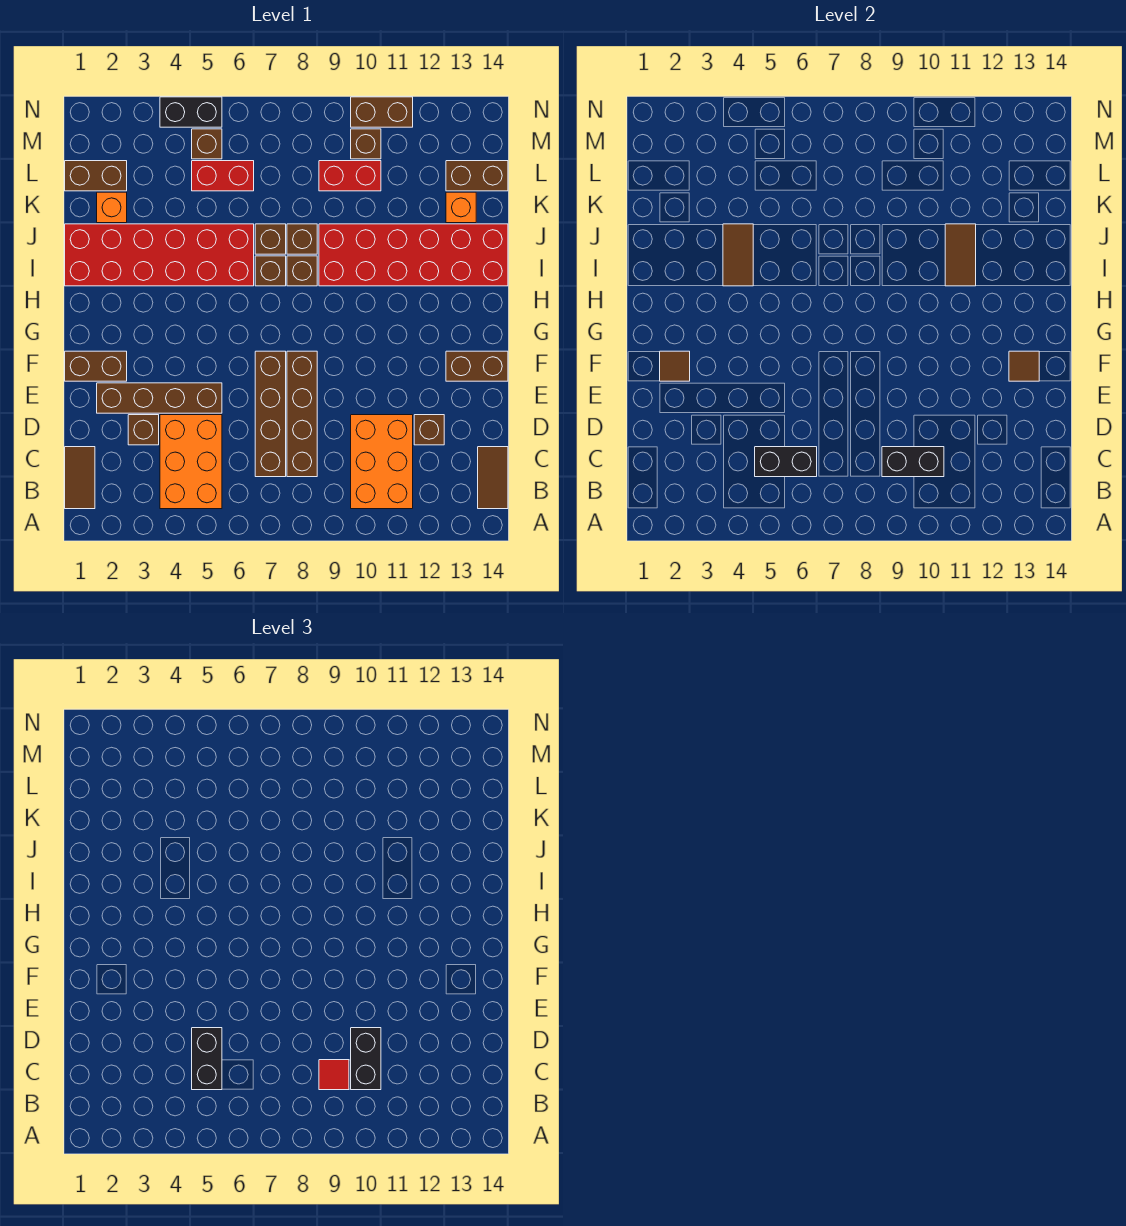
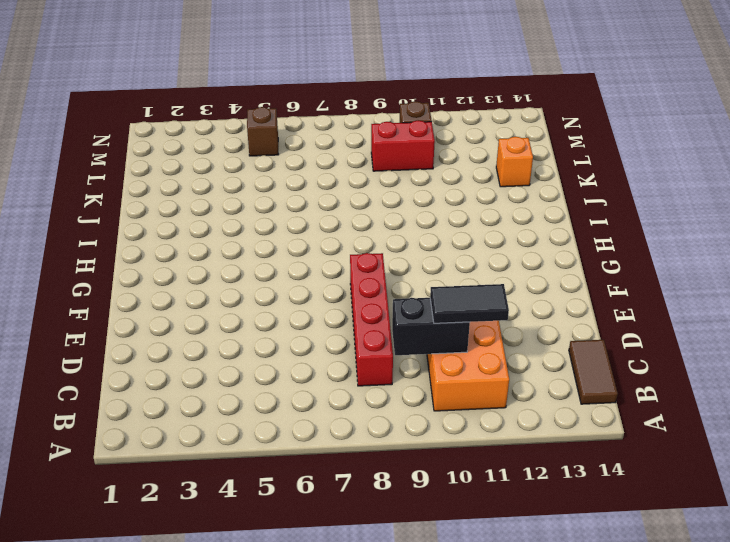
red brick C8:F8 level 1 -> brown brick C8:F8 level 1
black tile C10:C11 level 3 -> black brick C10:D10 level 3
none -> brown tile B1:C1 level 1
none -> orange brick B4:D5 level 1
none -> brown brick C7:F7 level 1
none -> brown brick D3 level 1

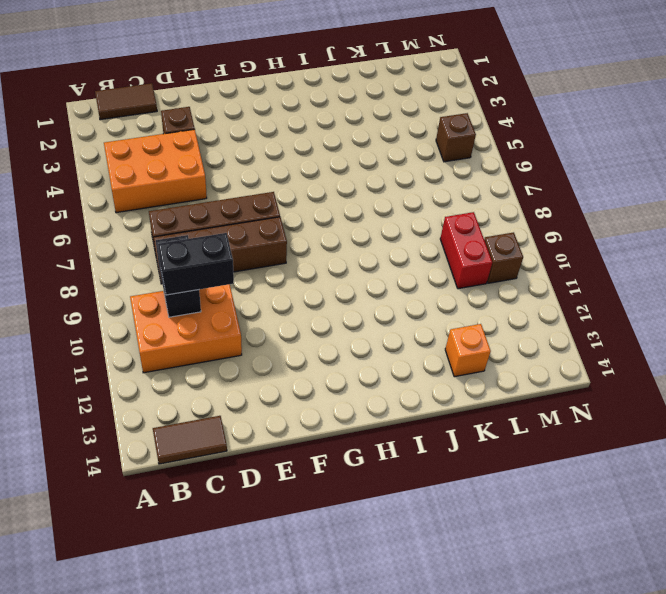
none -> brown brick D12 level 1
none -> brown brick E2:E5 level 1
none -> brown brick F1:F2 level 1
none -> brown brick F13:F14 level 1

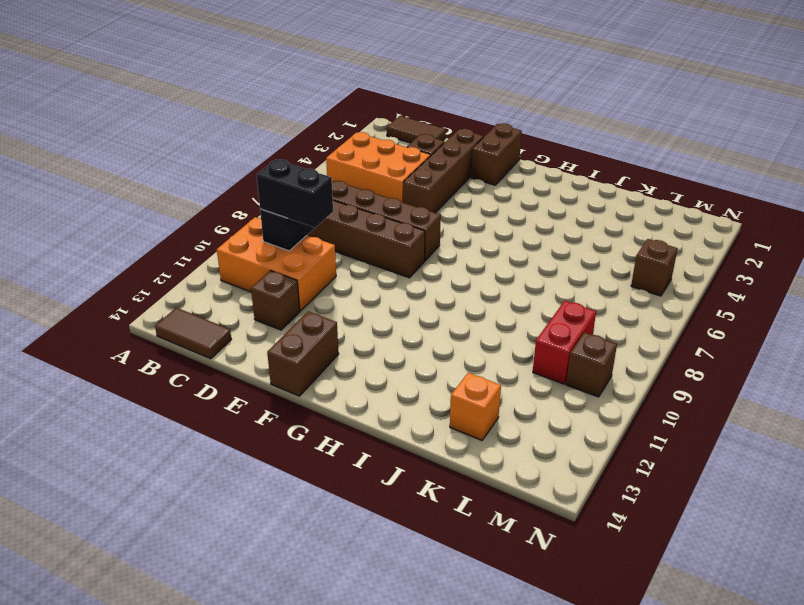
none -> red brick I1:J6 level 1
none -> brown brick I7 level 1
none -> brown brick I8 level 1
none -> red brick I9:J14 level 1

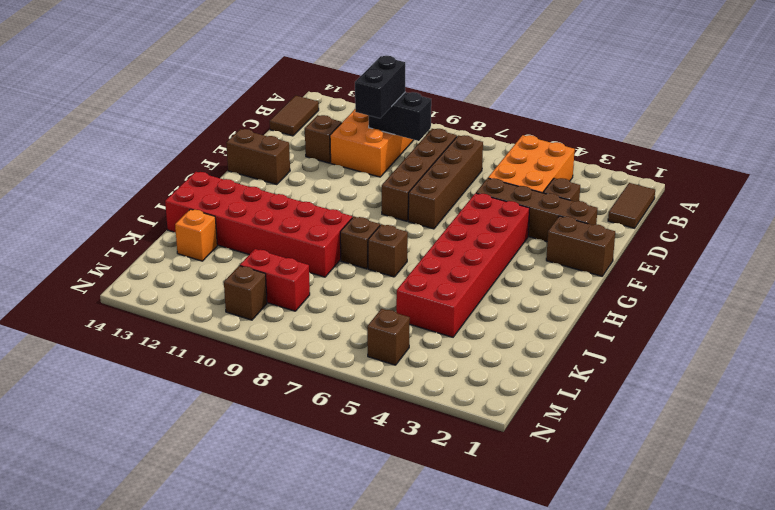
red brick F4:K5 level 1 -> red brick I1:J6 level 1
none -> brown brick J7 level 1
none -> brown brick J8 level 1
none -> orange brick K2 level 1
none -> brown brick L1:L2 level 1

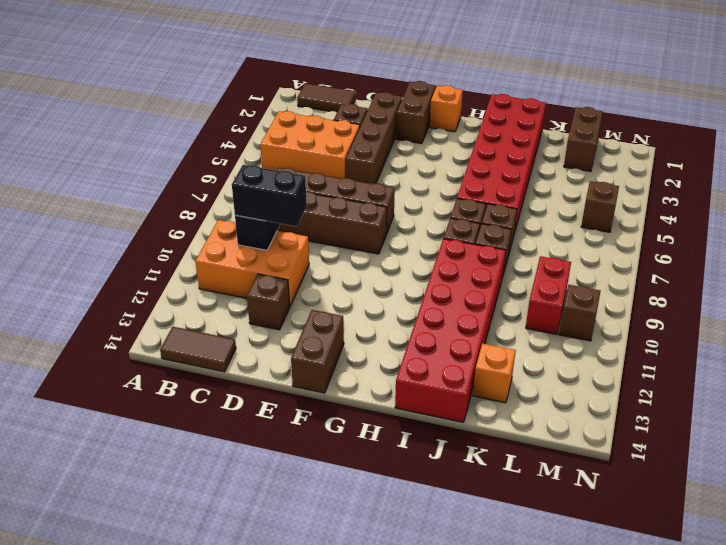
orange brick G1 level 1 -> orange brick K2 level 1
none -> red brick L5:L6 level 1
none -> brown brick L13:L14 level 1
none -> black brick N4:N5 level 1
none -> brown brick N10:N11 level 1

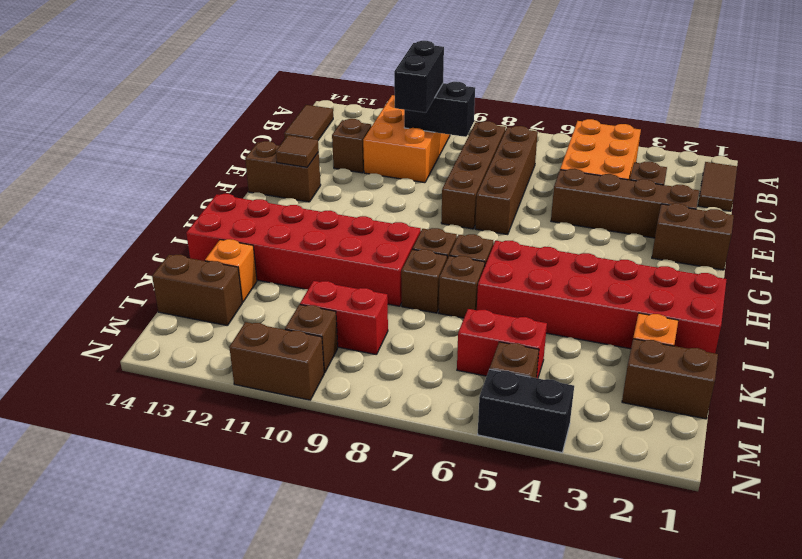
none -> black brick C5:C6 level 2
none -> brown tile F2 level 2
none -> brown tile I4:J4 level 2
none -> brown tile I11:J11 level 2

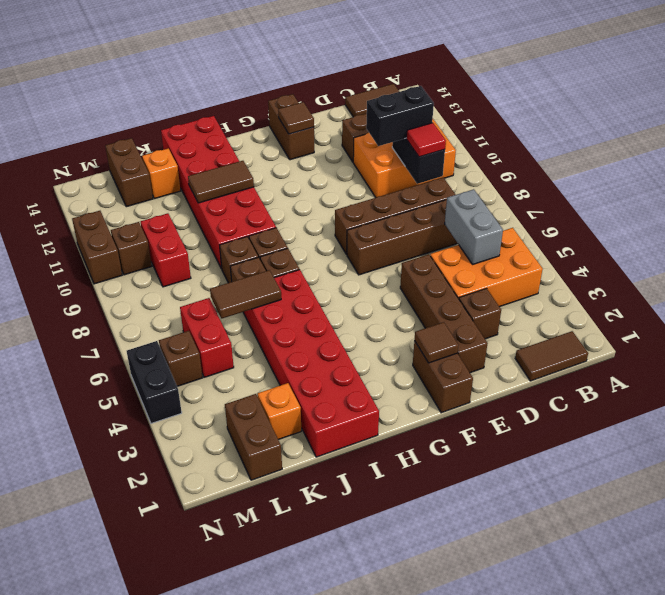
grey brick C5:C6 level 2 -> black brick C5:C6 level 2
brown tile J6:K6 level 2 -> brown tile I4:J4 level 2
none -> black brick C5:D5 level 3

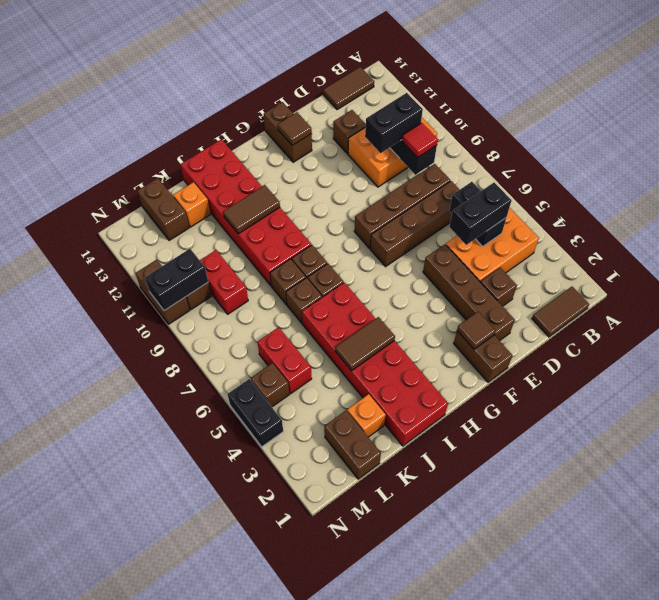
black brick M10:N10 level 2 -> none

